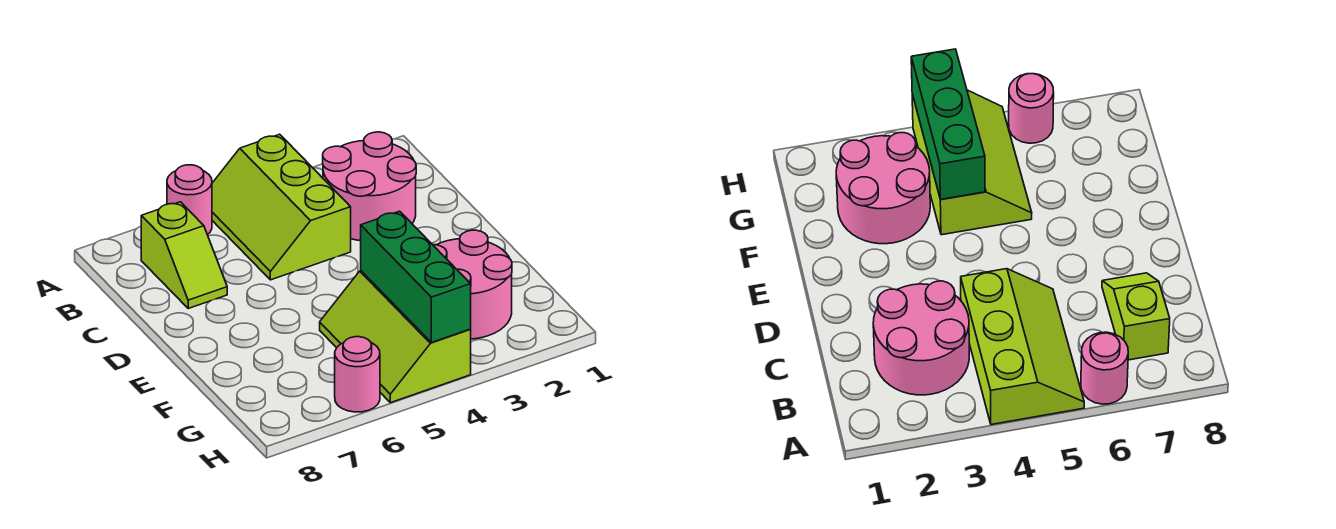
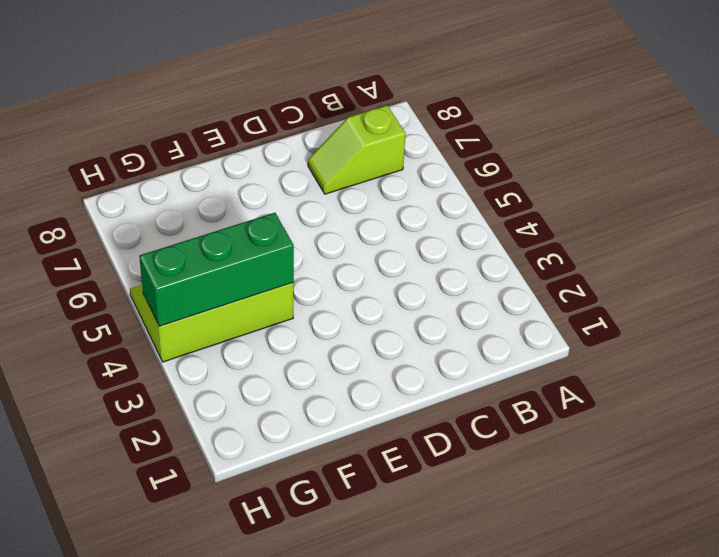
none -> lime slope A4:C5 level 1 top 4
none -> pink round brick A6 level 1

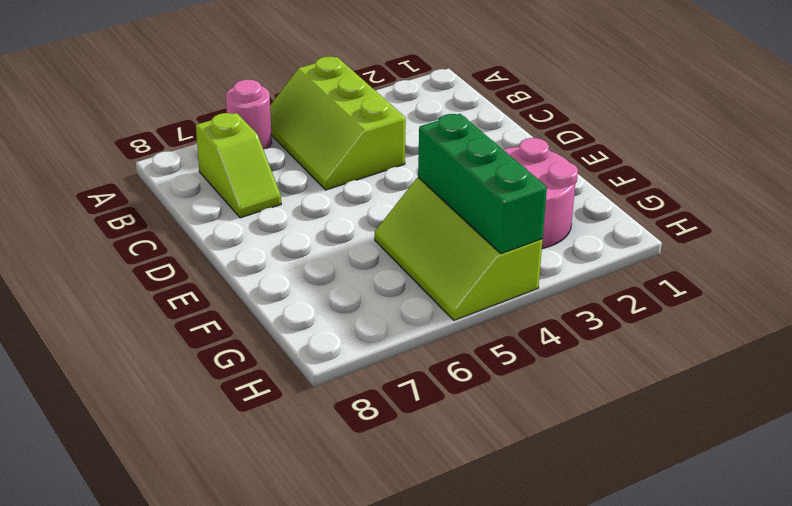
none -> pink round brick B2:C3 level 1
none -> pink round brick H6 level 1

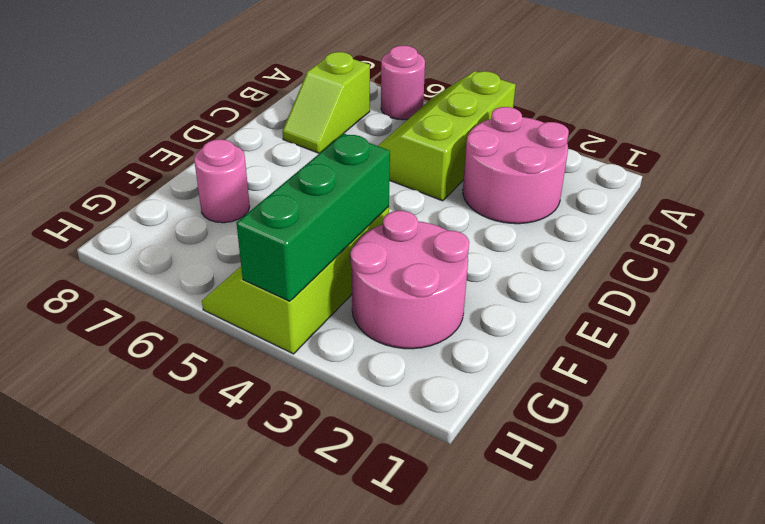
pink round brick F7 level 1 -> pink round brick H6 level 1

